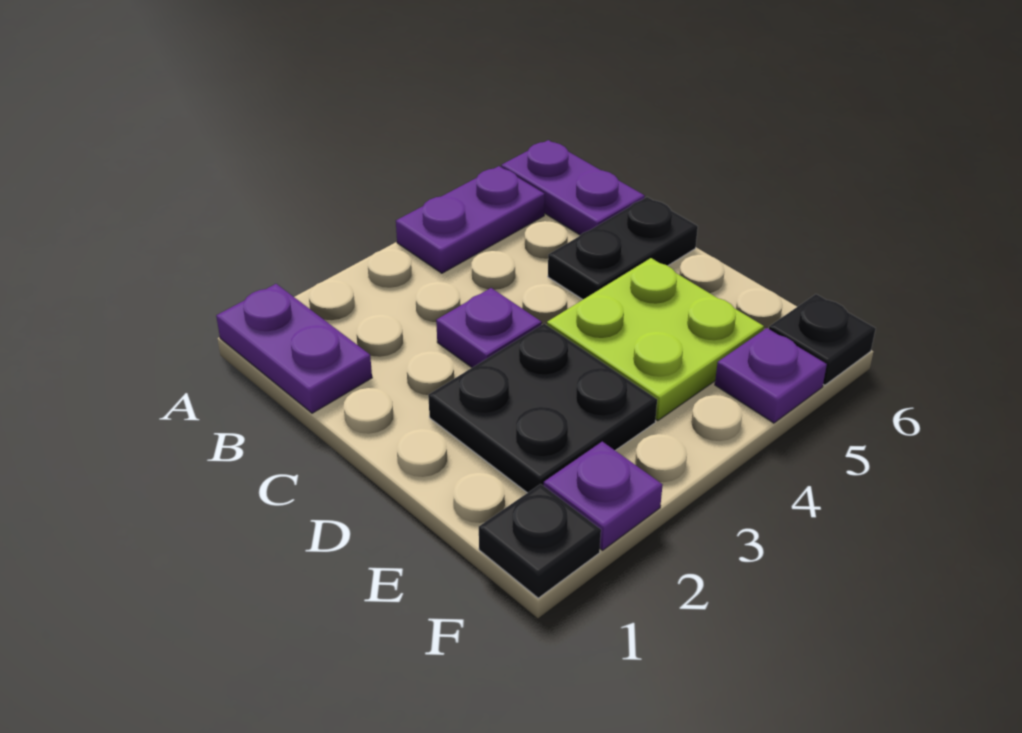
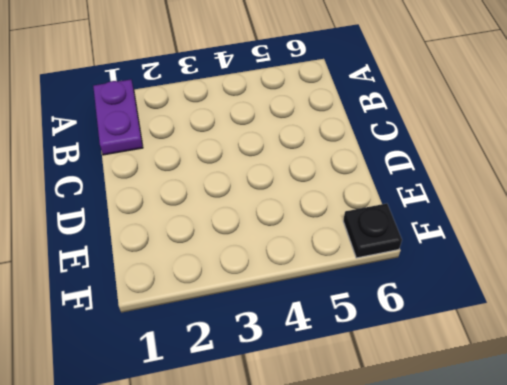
none -> purple plate A4:A5 level 1
none -> purple plate A6:B6 level 1

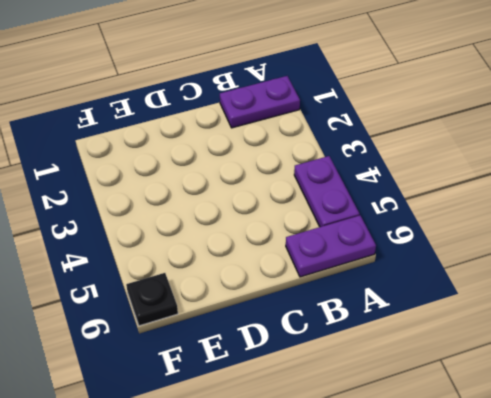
none -> purple plate C3 level 1
none -> black plate C5:C6 level 1

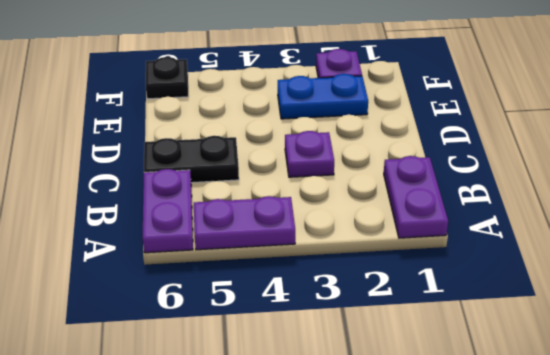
blue plate E2:E3 level 1 -> black plate D2:E3 level 1
none -> lime plate D4:E5 level 1
none -> black plate F1 level 1

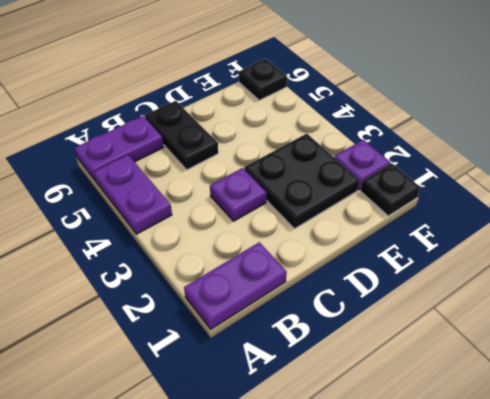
none -> lime plate D4:E5 level 1
none -> purple plate F5 level 1

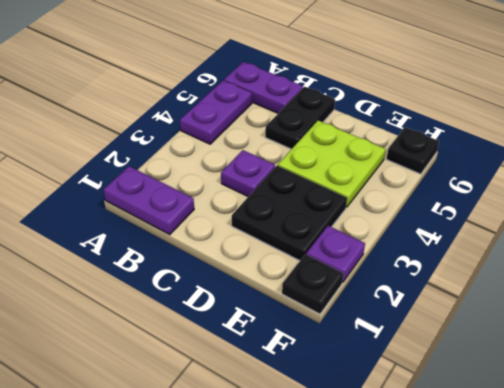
none -> purple plate F5 level 1

